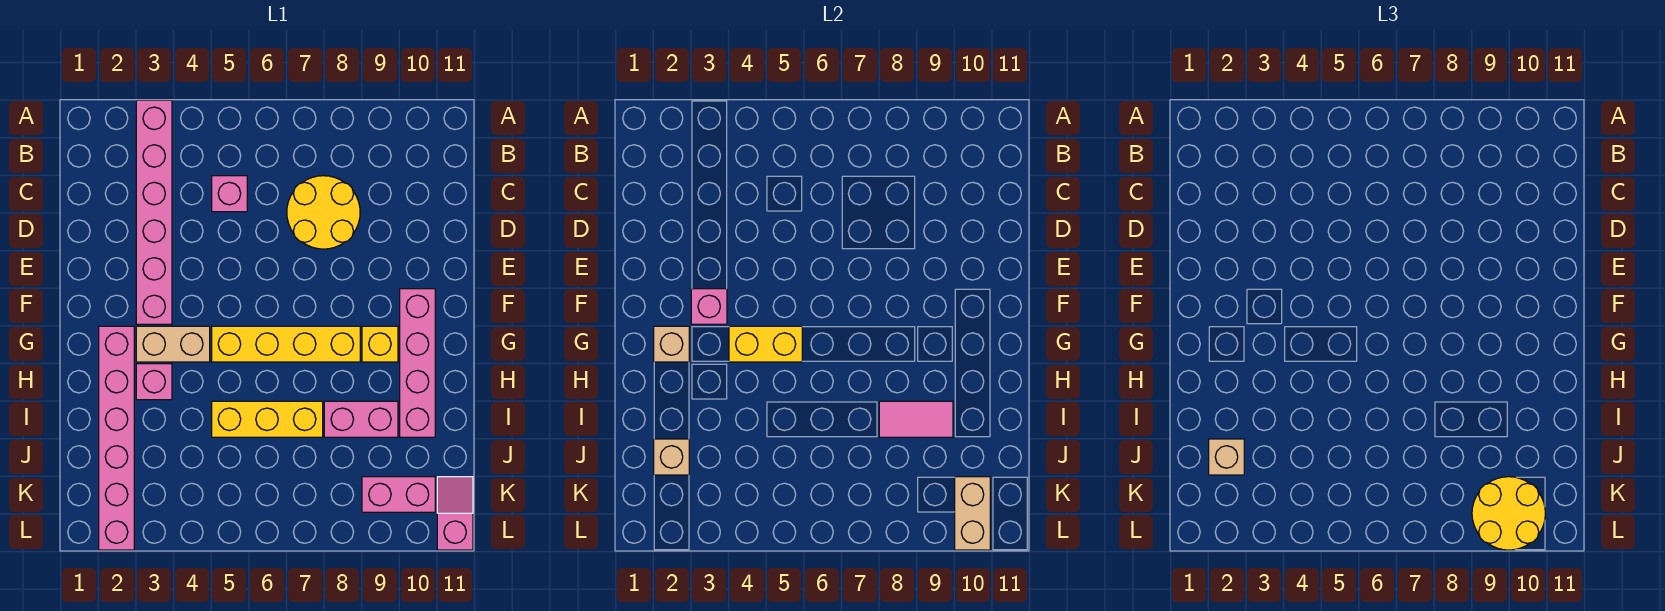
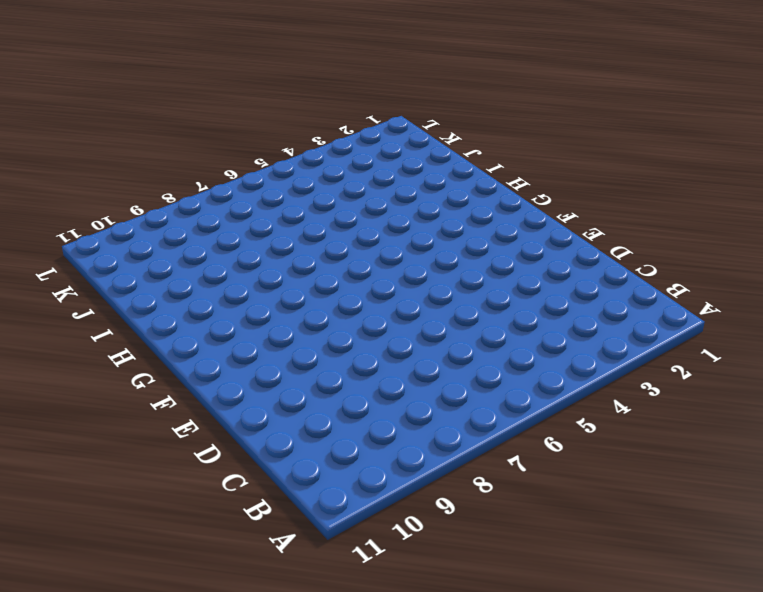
none -> pink brick A3:F3 level 1
none -> pink brick C5 level 1
none -> yellow round brick C7:D8 level 1

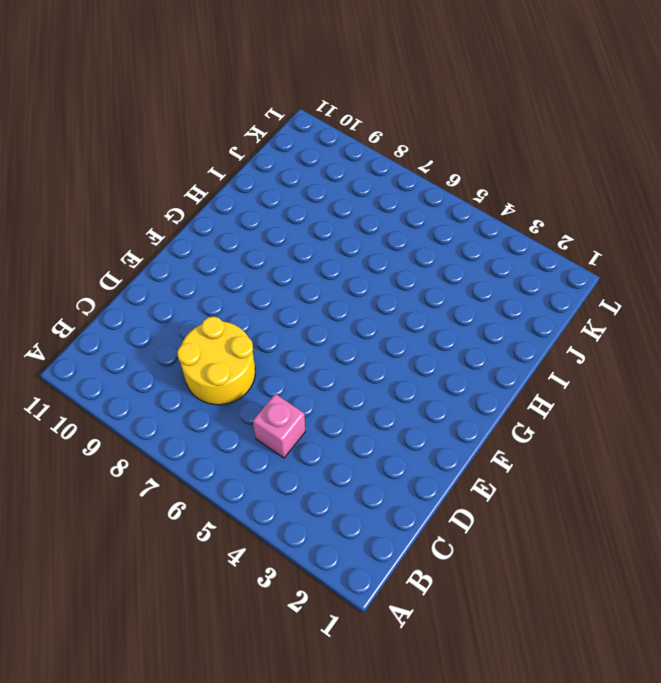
none -> pink brick A3:F3 level 1
none -> pink brick F10:I10 level 1
none -> pink brick G2:L2 level 1

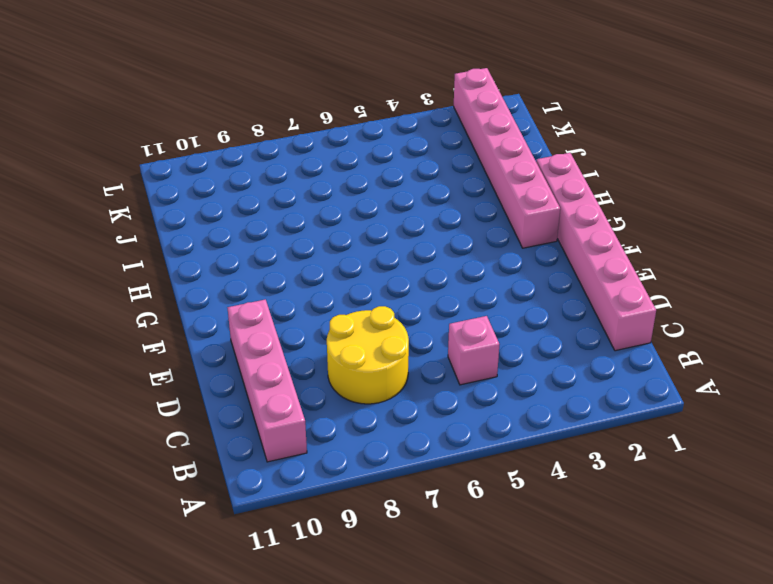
pink brick B10:E10 level 1 -> pink brick F10:I10 level 1
pink brick C1:H1 level 1 -> pink brick A3:F3 level 1
none -> tan brick G3:G4 level 1
none -> yellow brick G5:G8 level 1
none -> yellow brick G9 level 1

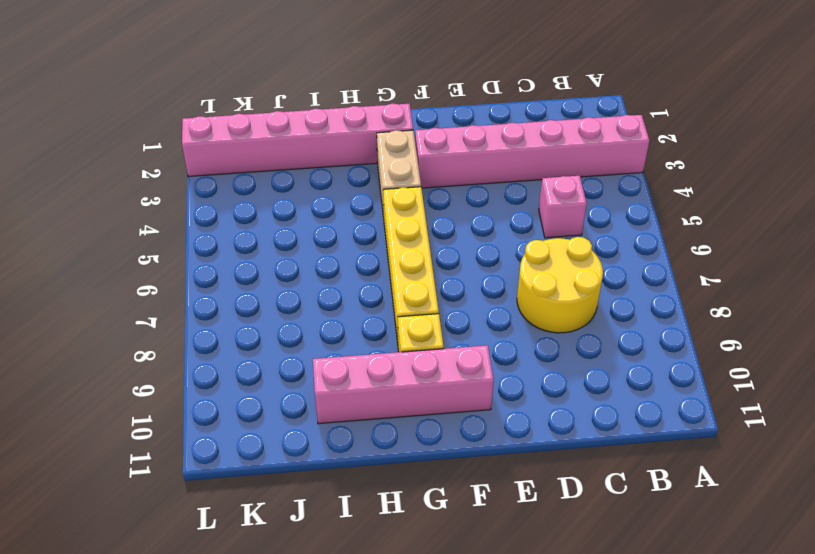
none -> pink brick H3 level 1
none -> yellow brick I5:I7 level 1
none -> pink brick I8:I9 level 1

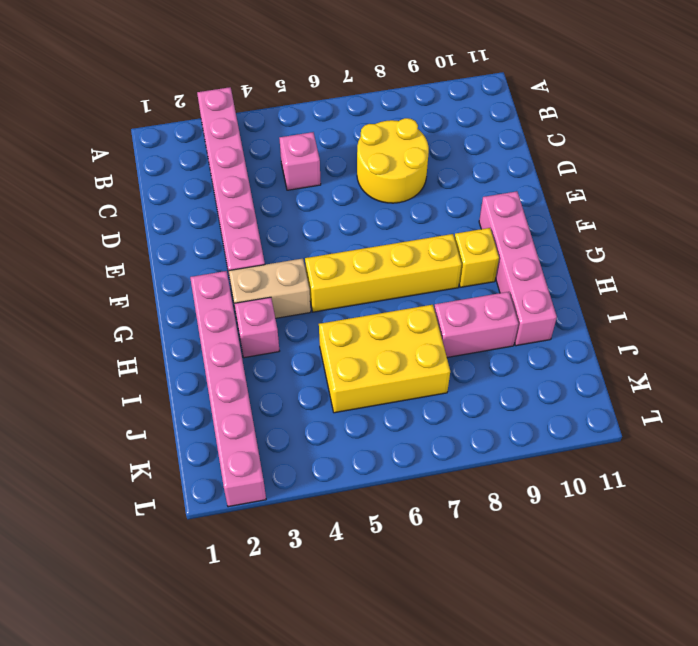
yellow brick I5:J7 level 1 -> yellow brick I5:I7 level 1
none -> pink brick K9:K10 level 1
none -> pink slope K11:L11 level 1 top L
none -> pink brick F3 level 2

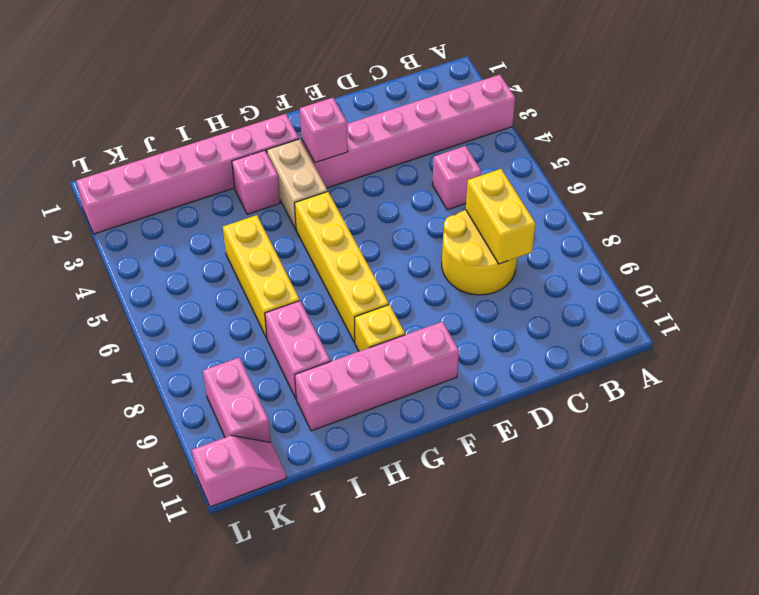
yellow brick C7:C8 level 2 -> yellow brick G4:G5 level 2
none -> tan brick G2 level 2
none -> pink tile I8:I9 level 2
none -> tan brick J2 level 2

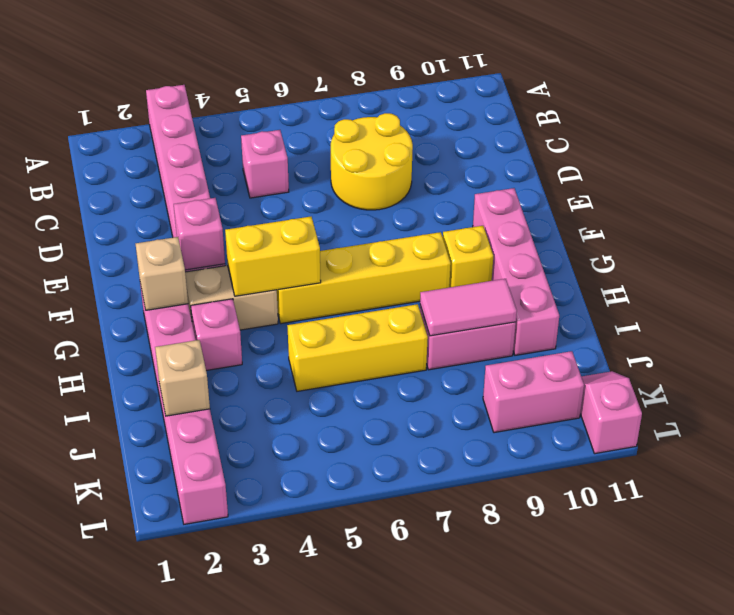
none -> tan brick K10:L10 level 2
none -> tan brick J2 level 3
none -> yellow round brick K9:L10 level 3

